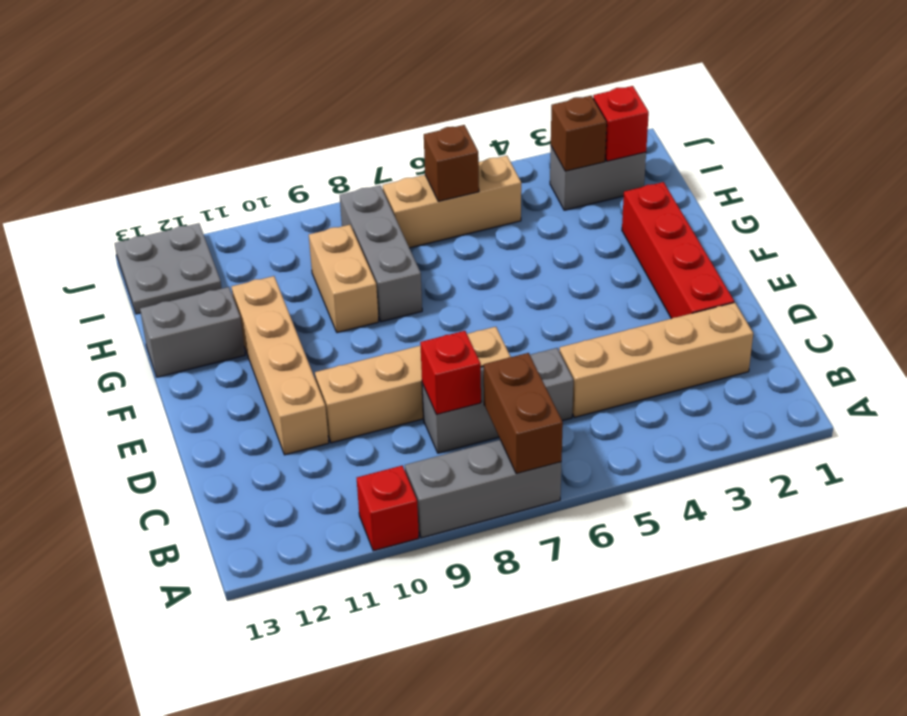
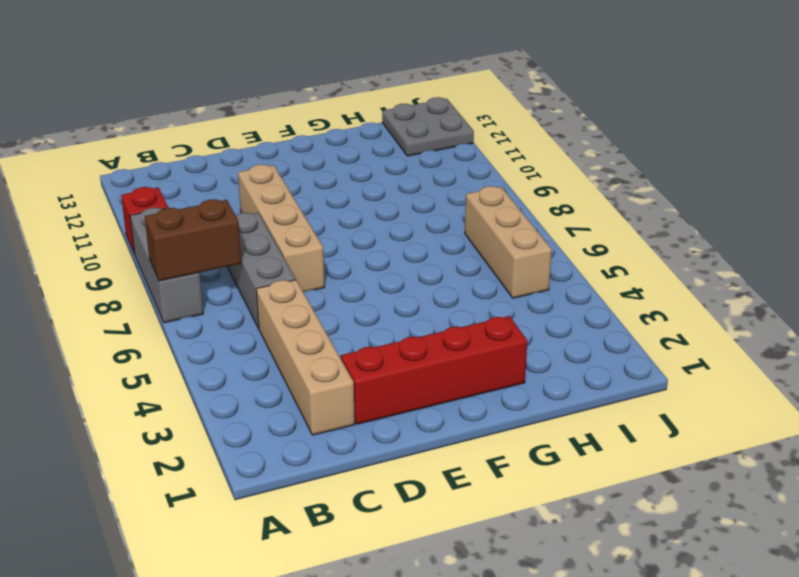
none -> tan brick D11:G11 level 1
none -> grey brick G8:I8 level 1
none -> tan brick G9:H9 level 1

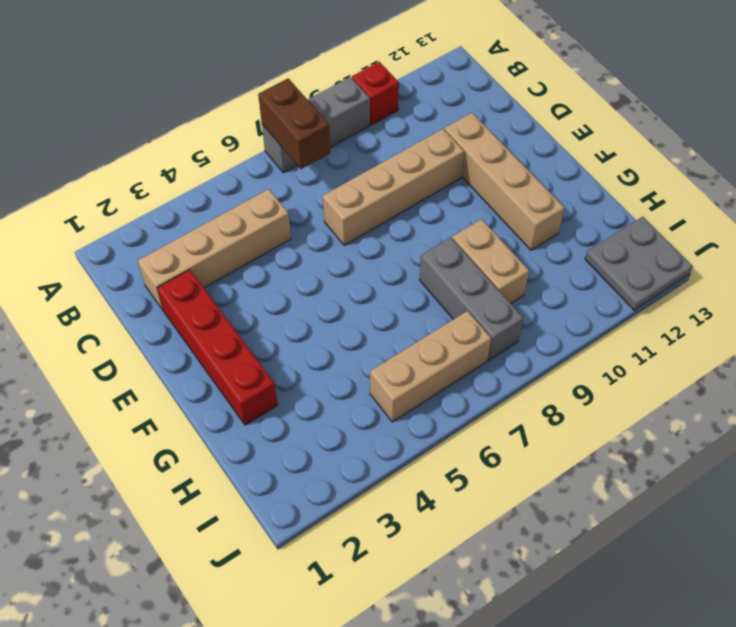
none -> grey brick C6:C8 level 1
none -> grey brick G12:G13 level 1
none -> grey brick I2:I3 level 1

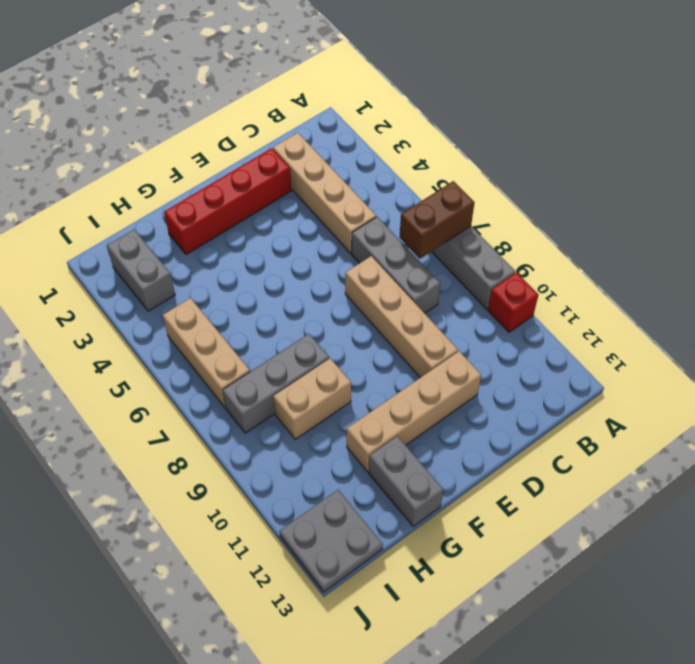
none -> red brick C8 level 2
none -> red brick I2 level 2
none -> brown brick I3 level 2

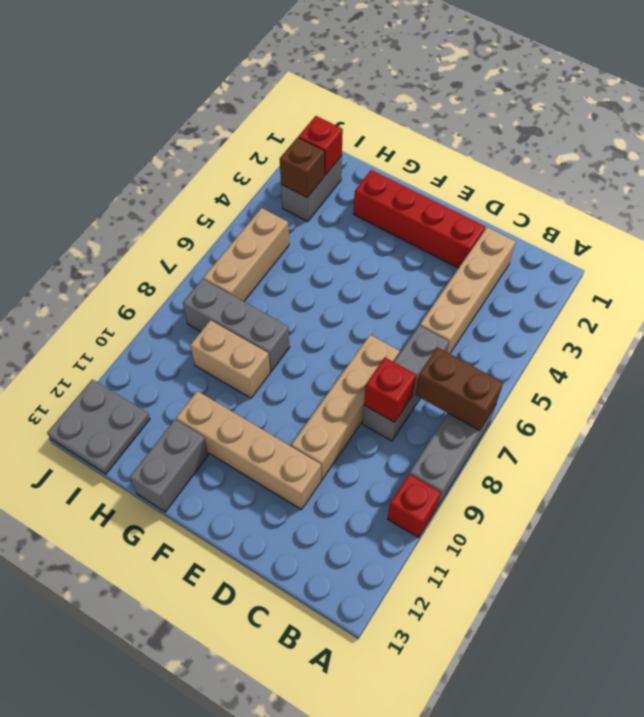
none -> brown brick I6 level 2

